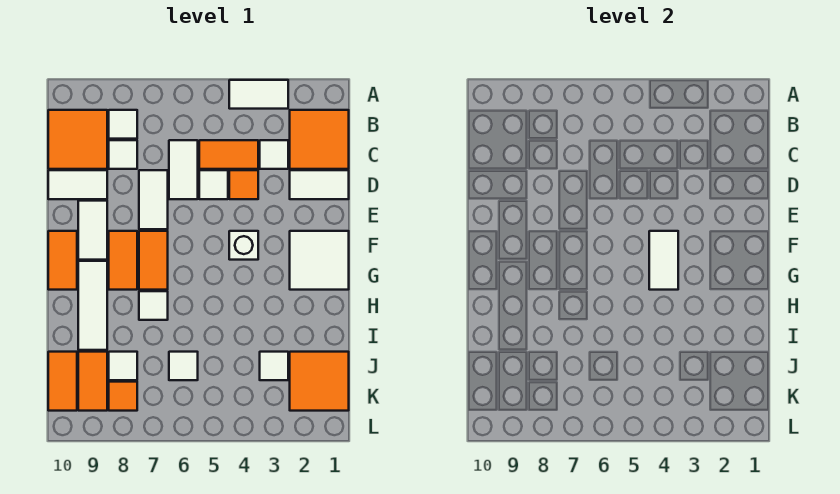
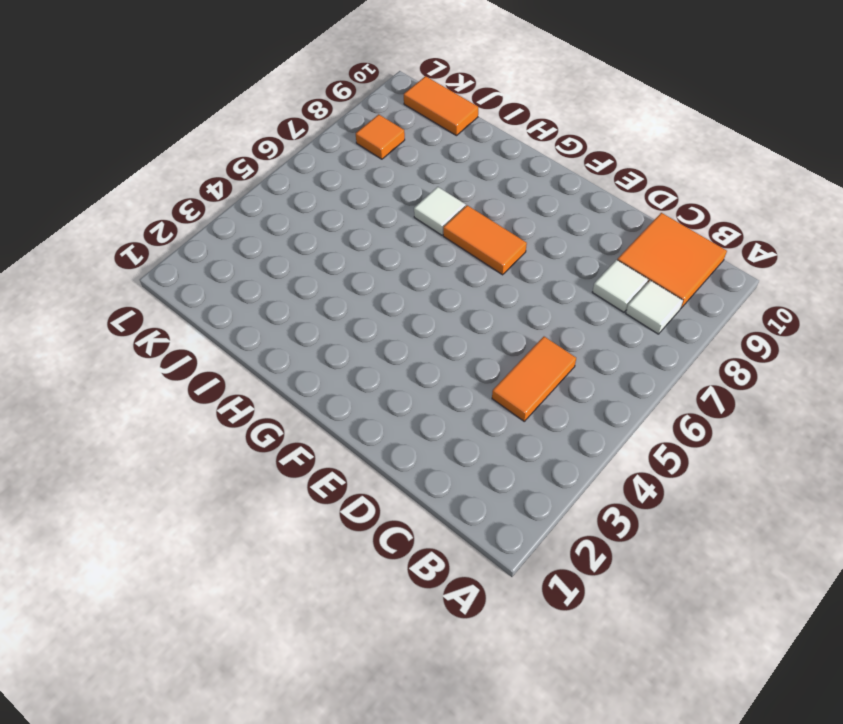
none -> white tile A3:A4 level 1
none -> orange tile B1:C2 level 1
none -> white tile C3 level 1

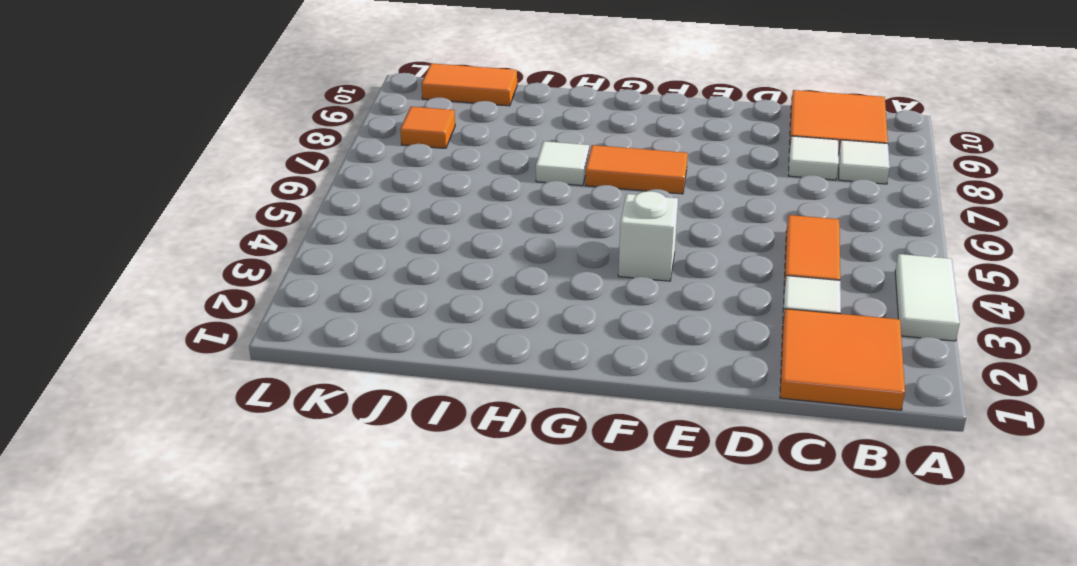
none -> white tile C6:D6 level 1
none -> white tile D1:D2 level 1
none -> orange tile D4 level 1

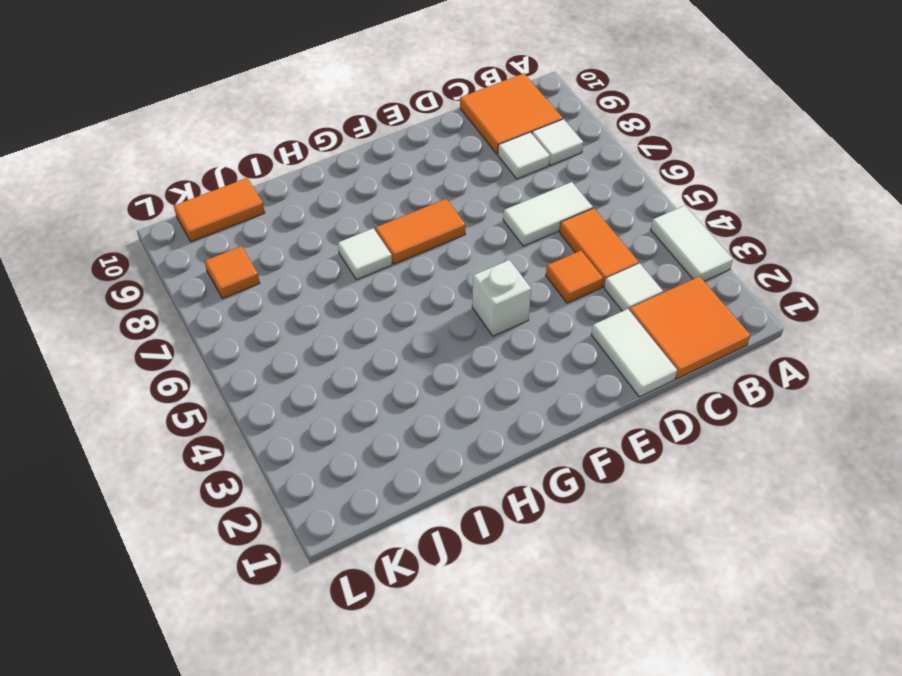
none -> white tile D5 level 1
none -> white tile D7:E7 level 1
none -> white tile D9:D10 level 1

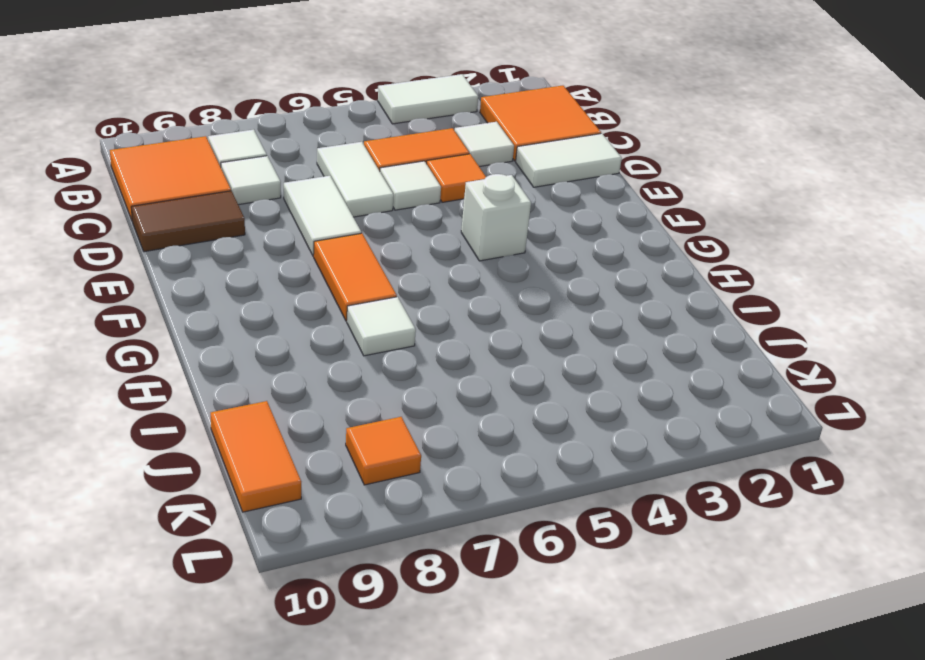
brown tile D9:D10 level 1 -> white tile D9:D10 level 1
none -> white tile E9:F9 level 1
none -> white tile F1:G2 level 1
none -> orange tile F8:G8 level 1

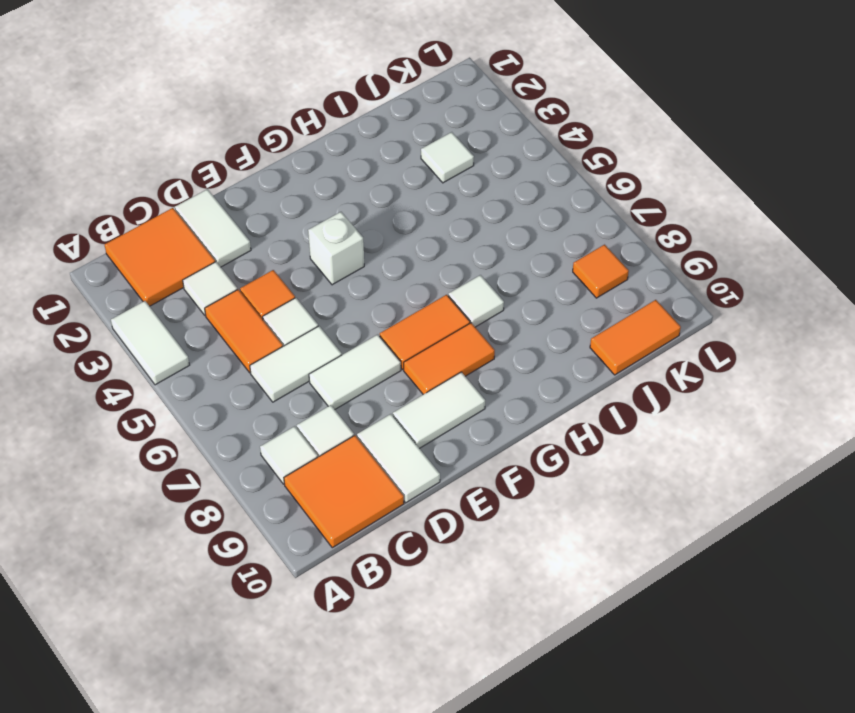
none -> white tile F1:G2 level 1
none -> orange tile F10:G10 level 1
none -> white tile G9:I9 level 1

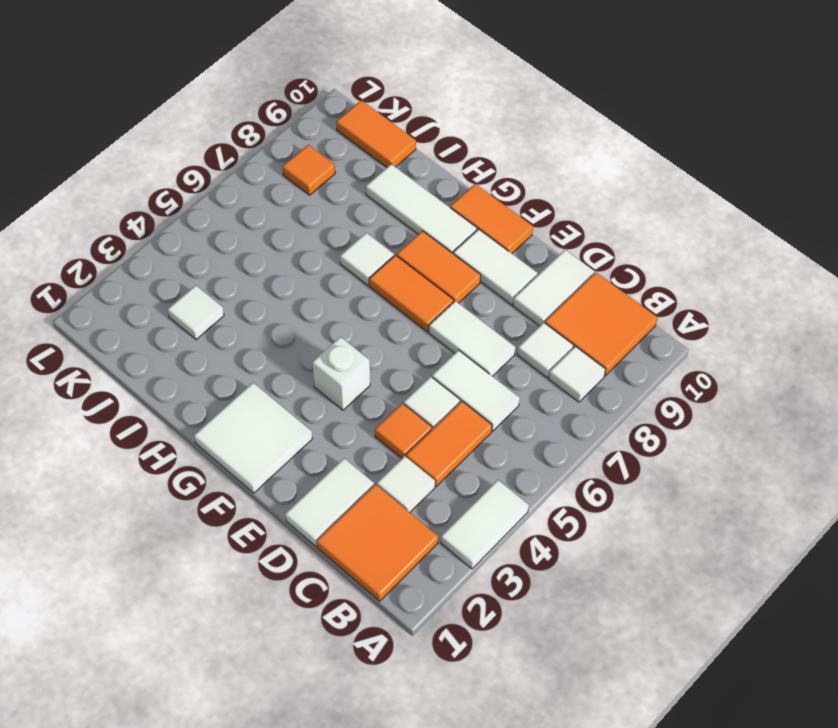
none -> orange tile J1:K2 level 1
none -> white tile J6 level 1
none -> white tile J8 level 1

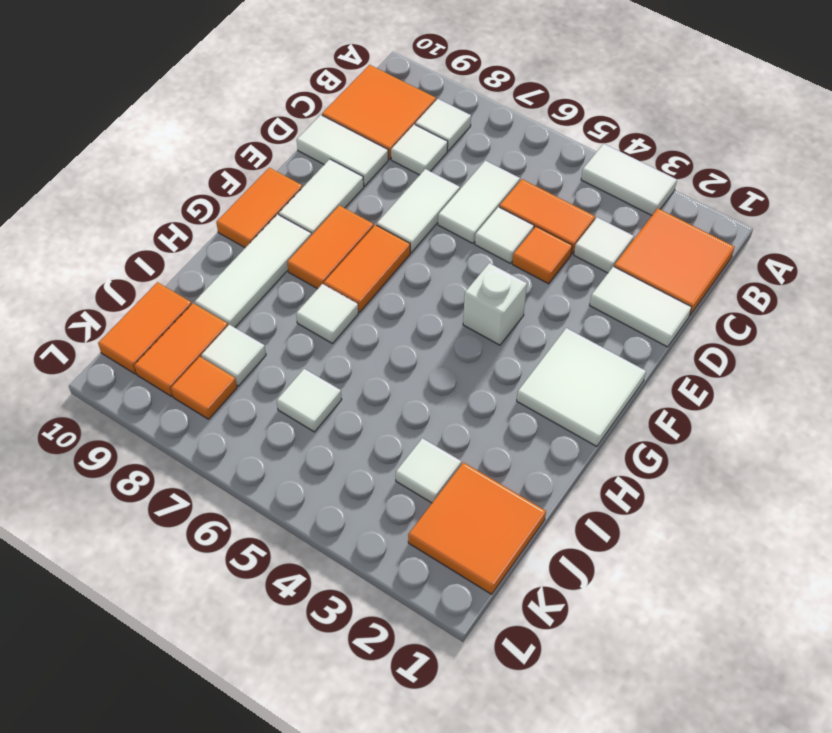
none -> white tile F4:G4 level 2

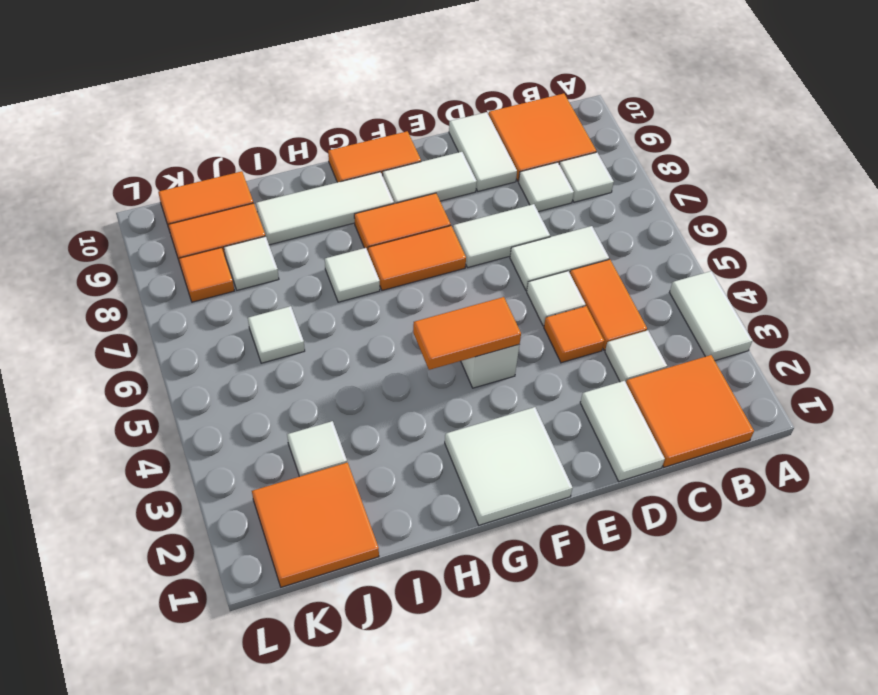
orange tile F4:G4 level 2 -> white tile F4:G4 level 2

